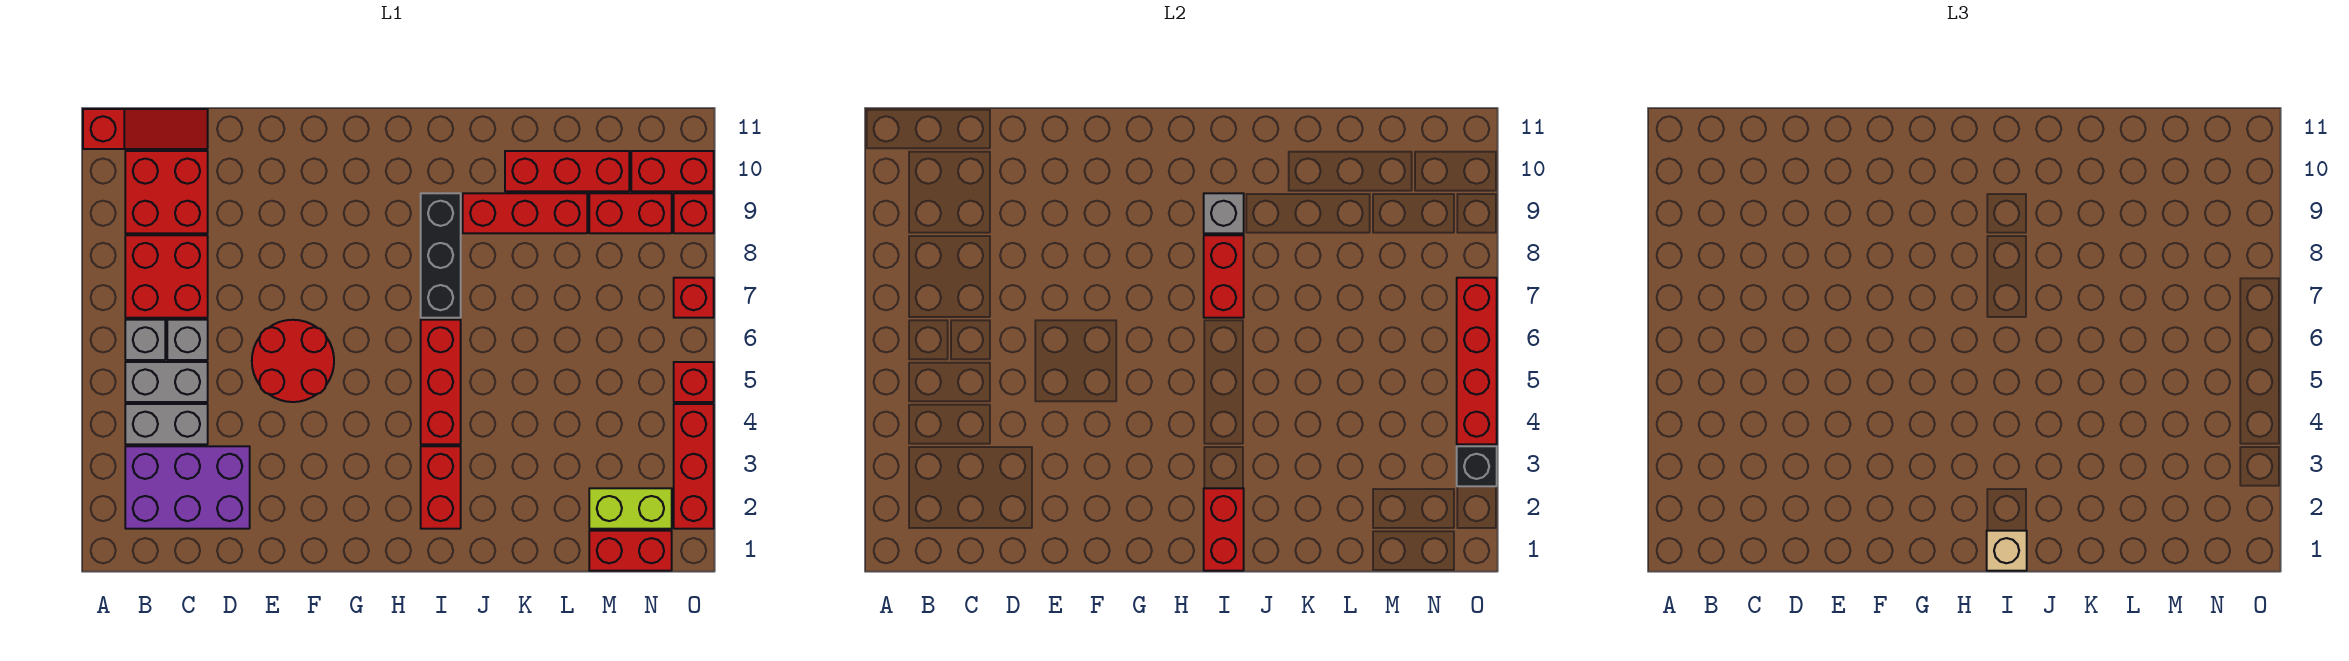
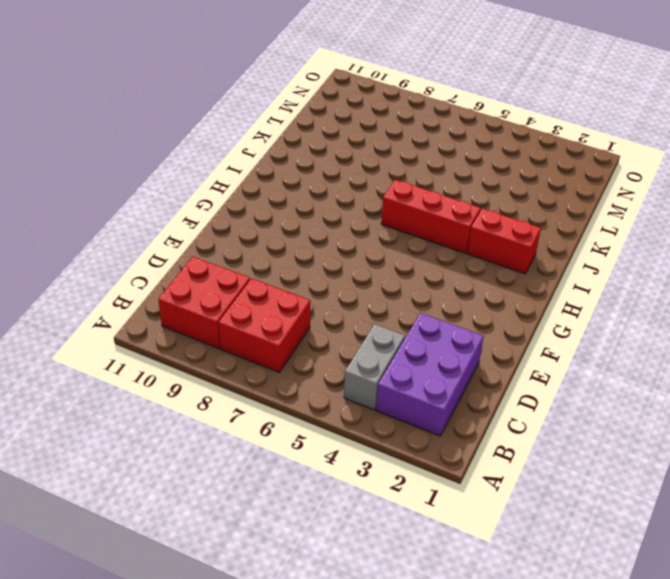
none -> red slope A11:C11 level 1 top A
none -> grey brick B5:C5 level 1
none -> grey brick B6 level 1

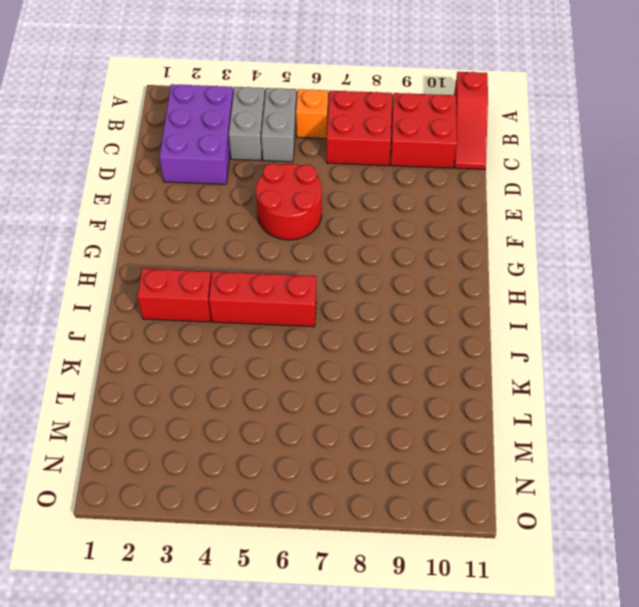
orange brick B6 level 1 -> grey brick B6 level 1
none -> grey brick C6 level 1
none -> black brick I7:I9 level 1
none -> red brick J9:L9 level 1

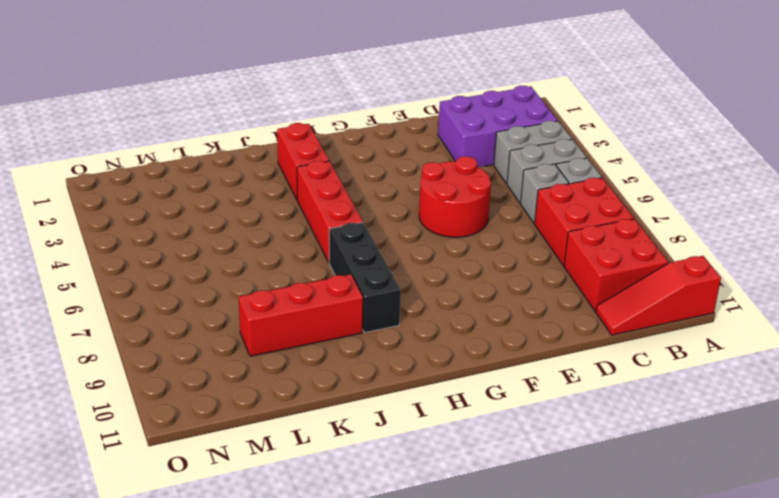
none -> red brick K10:M10 level 1
none -> red brick M1:N1 level 1
none -> lime brick M2:N2 level 1

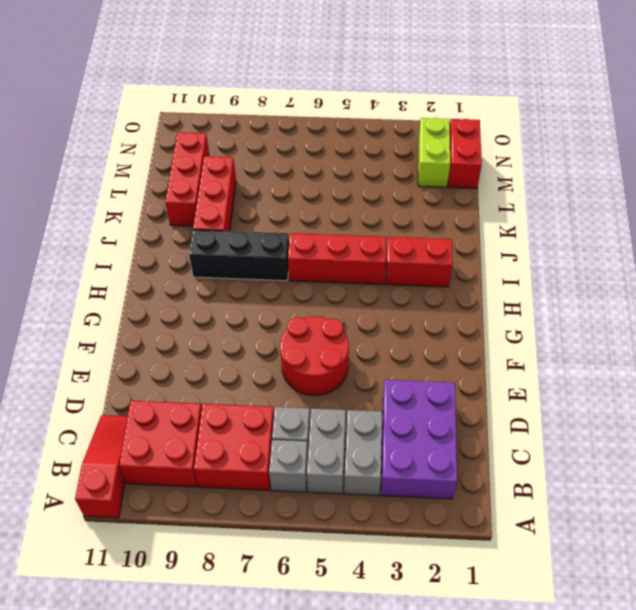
none -> red brick M9:N9 level 1
none -> red brick N10:O10 level 1
none -> red brick O2:O4 level 1

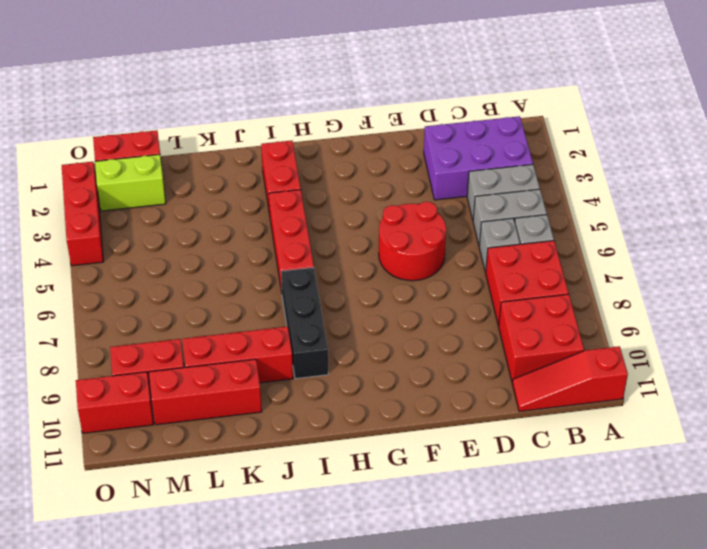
none -> red brick O5 level 1
none -> red brick O7 level 1
none -> red brick O9 level 1

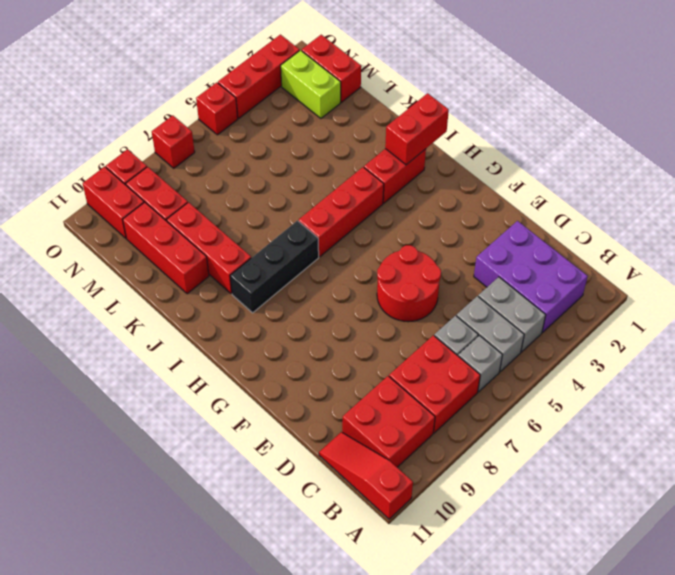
none -> red brick I7:I8 level 2
none -> grey brick I9 level 2
none -> black brick O3 level 2

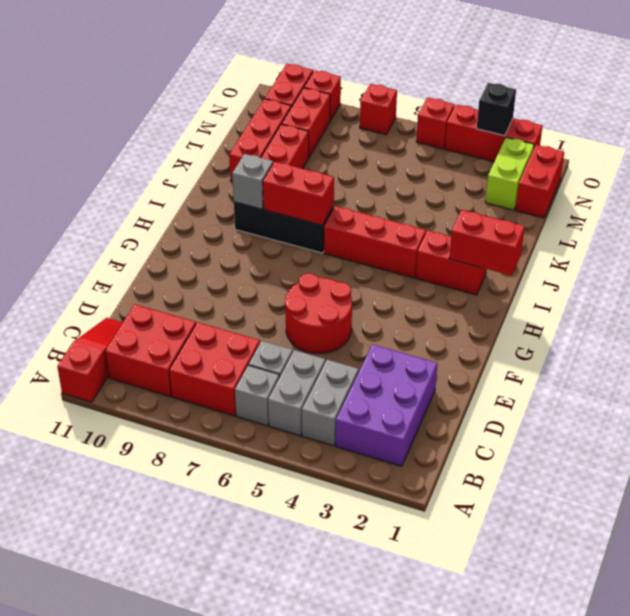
none -> red brick O4:O7 level 2
none -> tan brick I1 level 3

